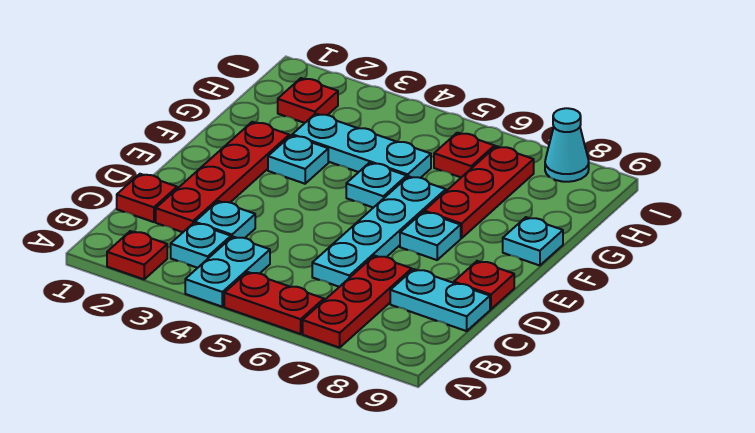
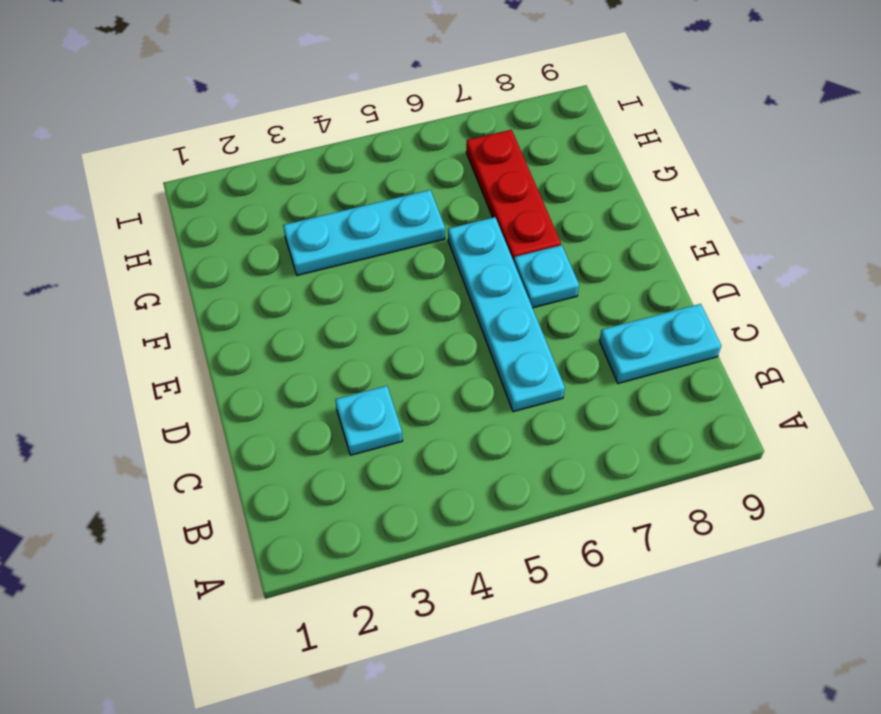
none -> red plate A2 level 1
none -> cyan plate A4:B4 level 1
none -> red plate A5:A6 level 1

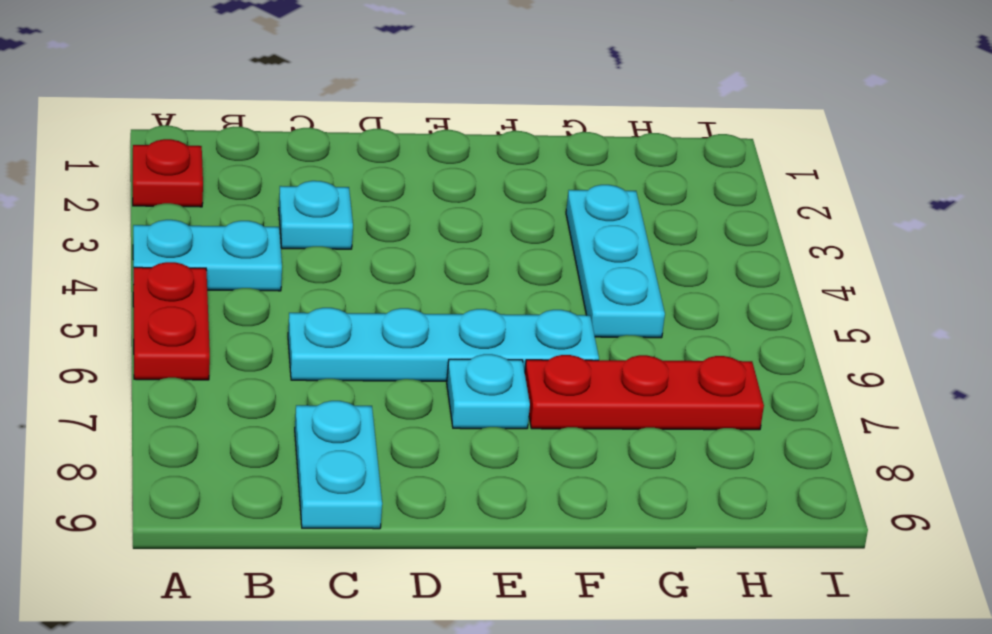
none -> red plate A7:C7 level 1
none -> cyan plate B3 level 1
none -> red plate C1 level 1

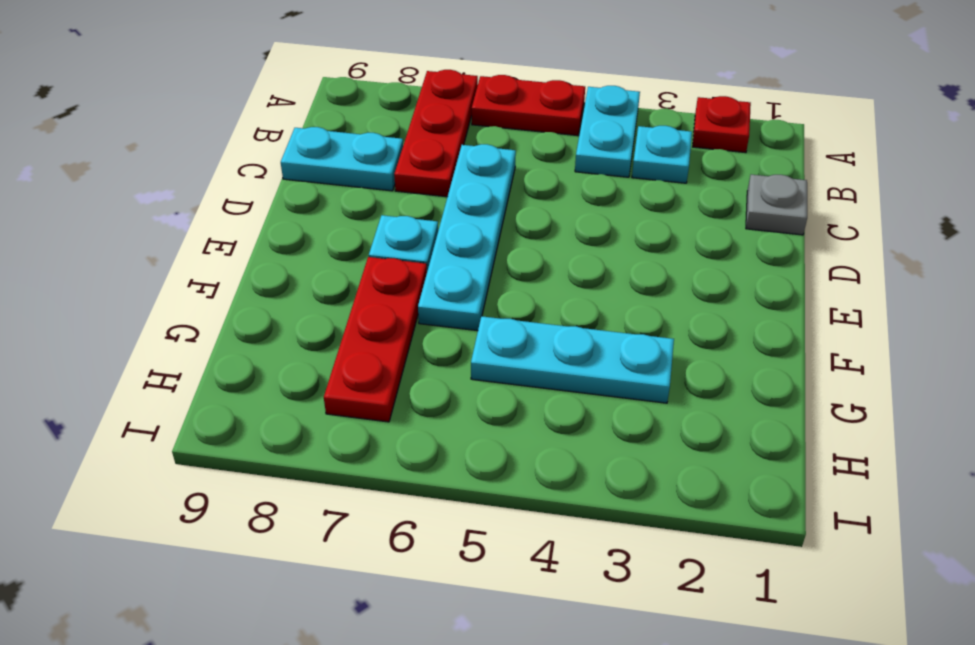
grey plate C1 level 1 -> red plate C1 level 1
none -> red plate C2:F2 level 1
none -> cyan plate C3 level 1
none -> red plate D9 level 1

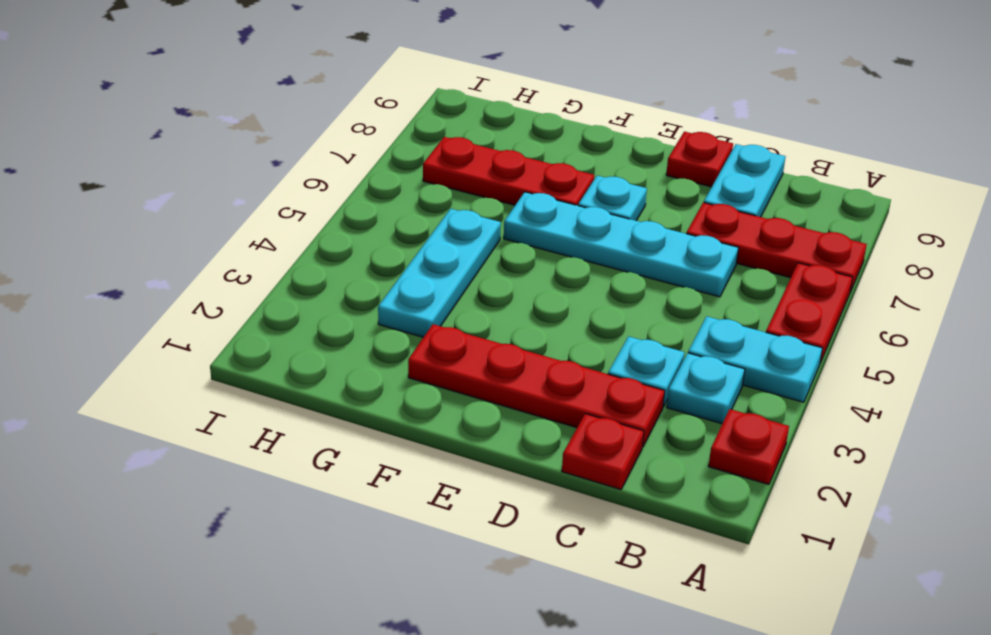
none -> cyan plate F3 level 1
none -> cyan plate F5 level 1
none -> cyan plate F9 level 1

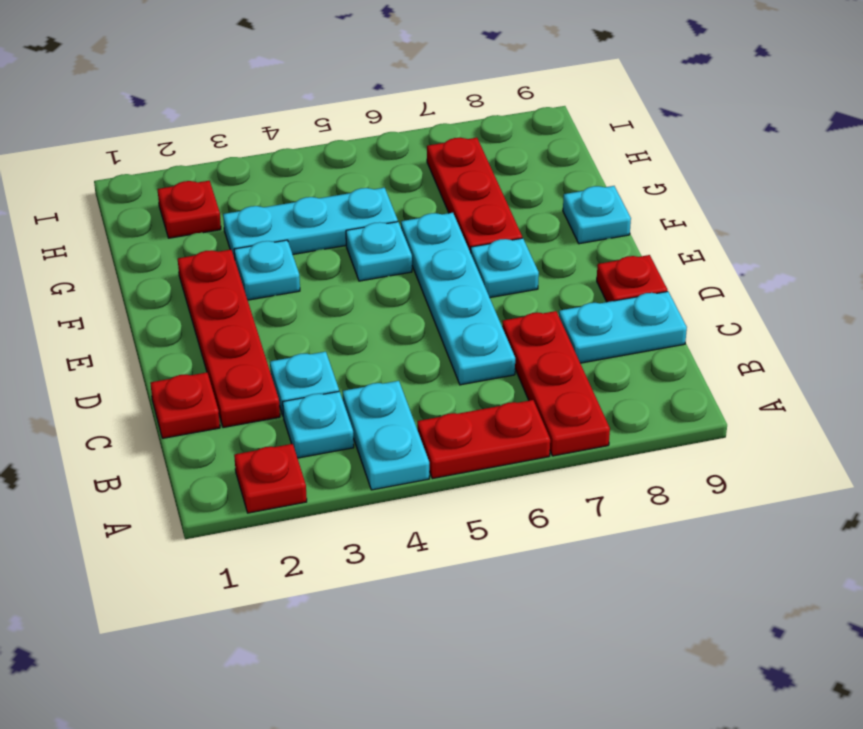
none -> red plate H6 level 1
none -> cyan cone I8 level 1

